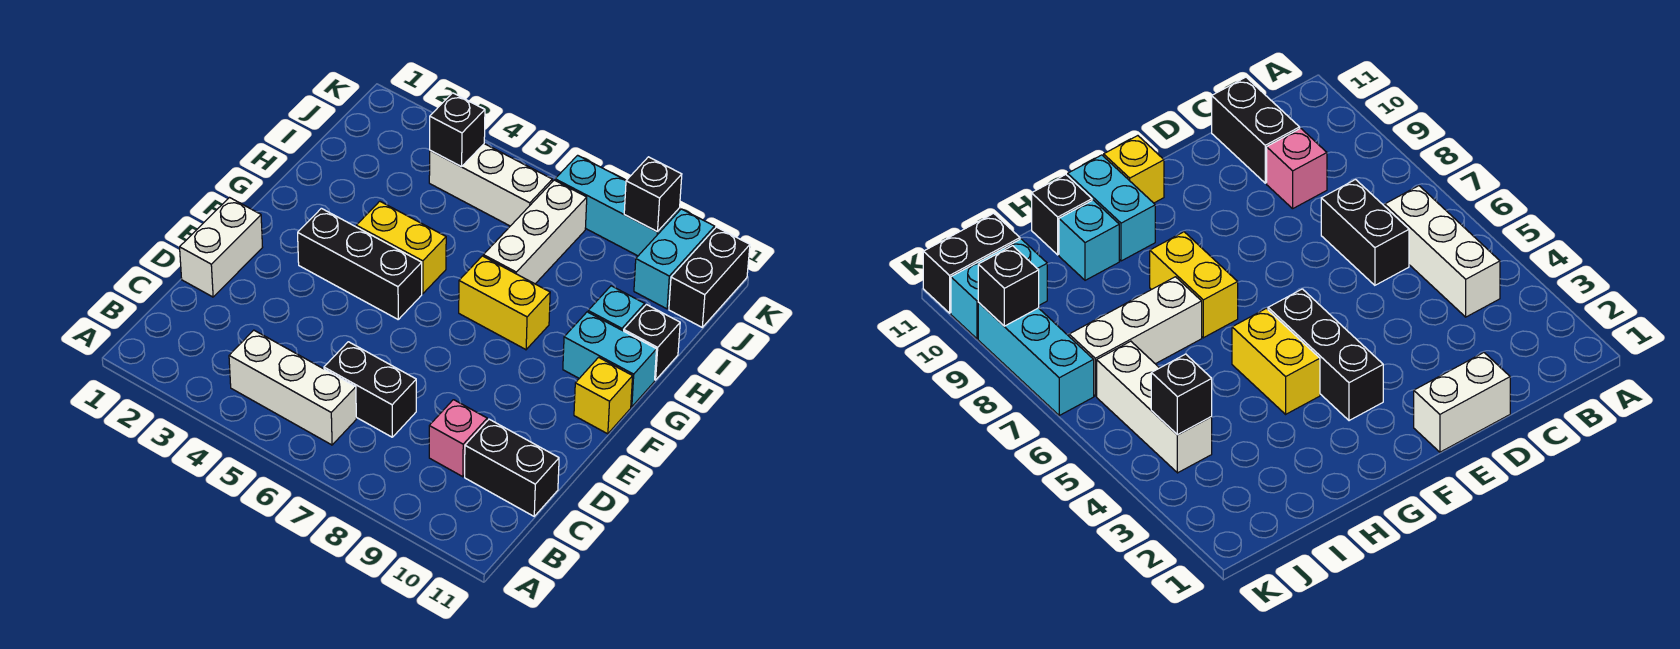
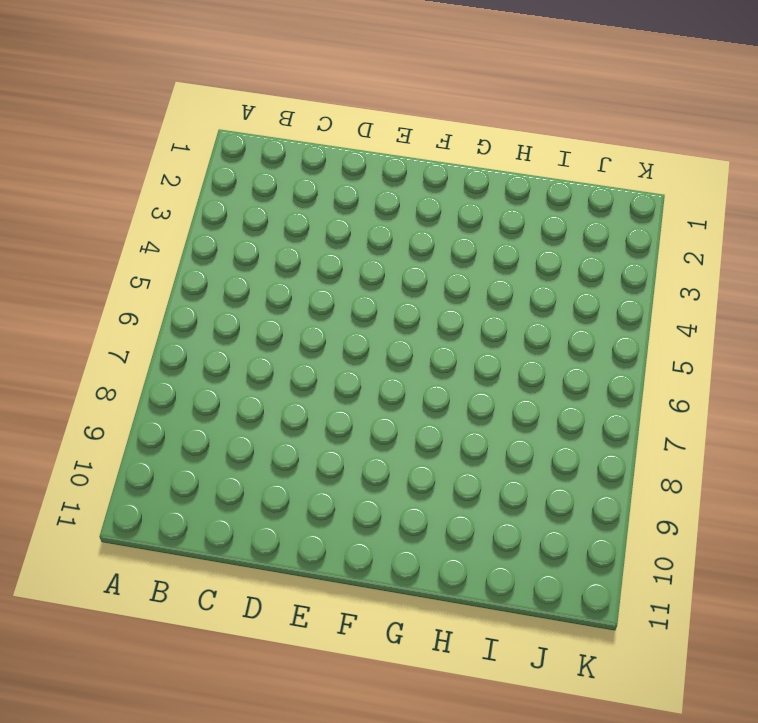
none -> white brick B4:B6 level 1
none -> black brick C6:C7 level 1
none -> pink brick C9 level 1

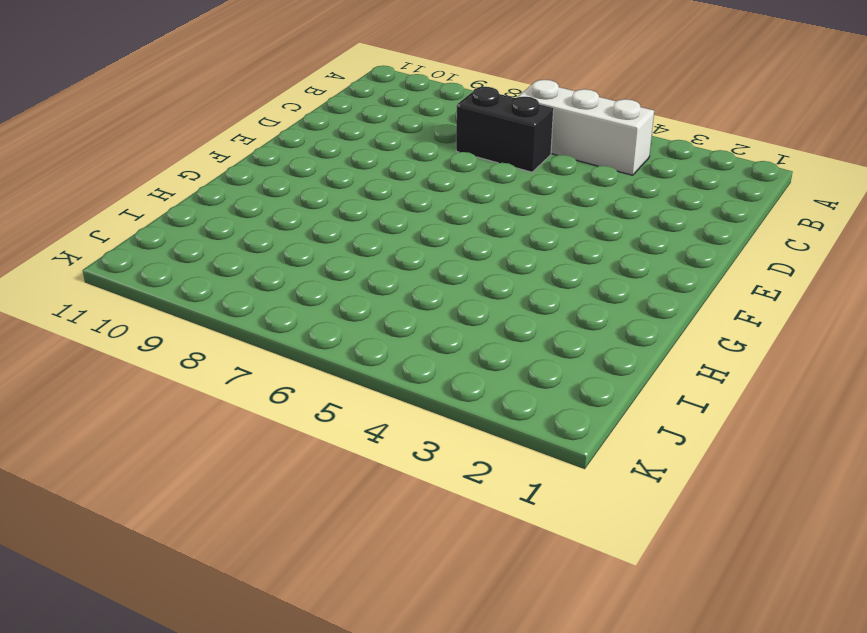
none -> pink brick C9 level 1
none -> black brick C10:C11 level 1
none -> white brick D1:E1 level 1

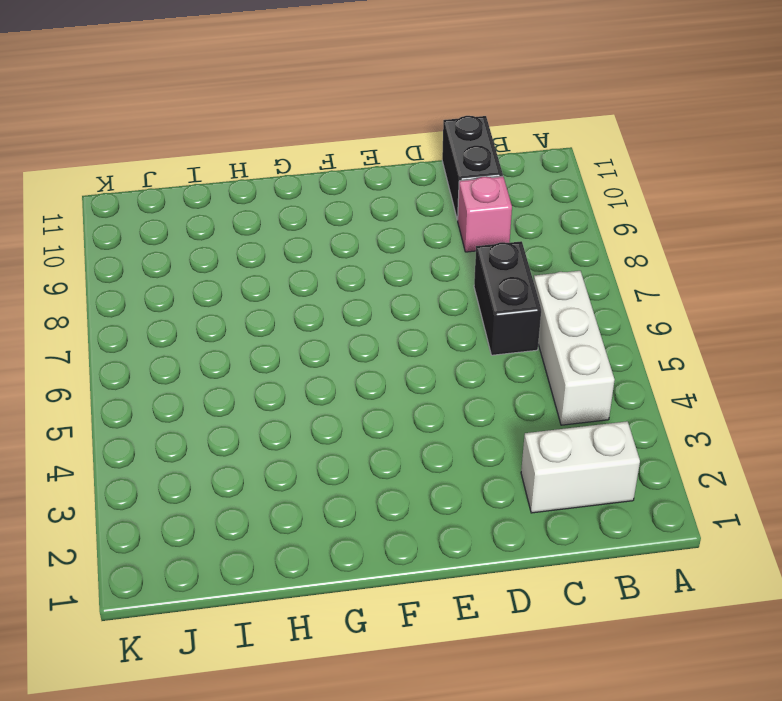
white brick B2:C2 level 1 -> white brick D1:E1 level 1
none -> black brick F3:F5 level 1
none -> yellow brick F11 level 1
none -> yellow brick G4:G5 level 1

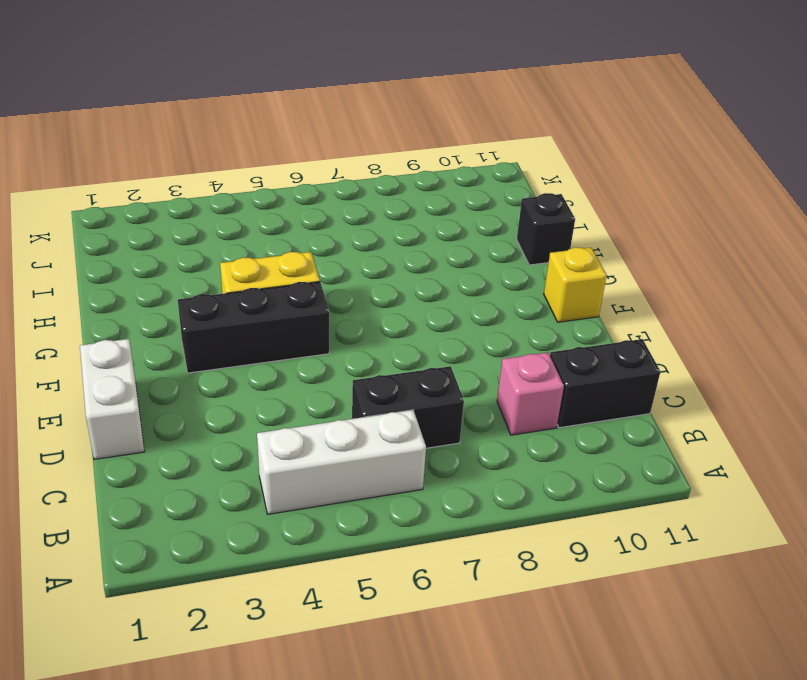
none -> yellow brick G7:G8 level 1
none -> cyan brick G10:G11 level 1
none -> white brick H7:J7 level 1

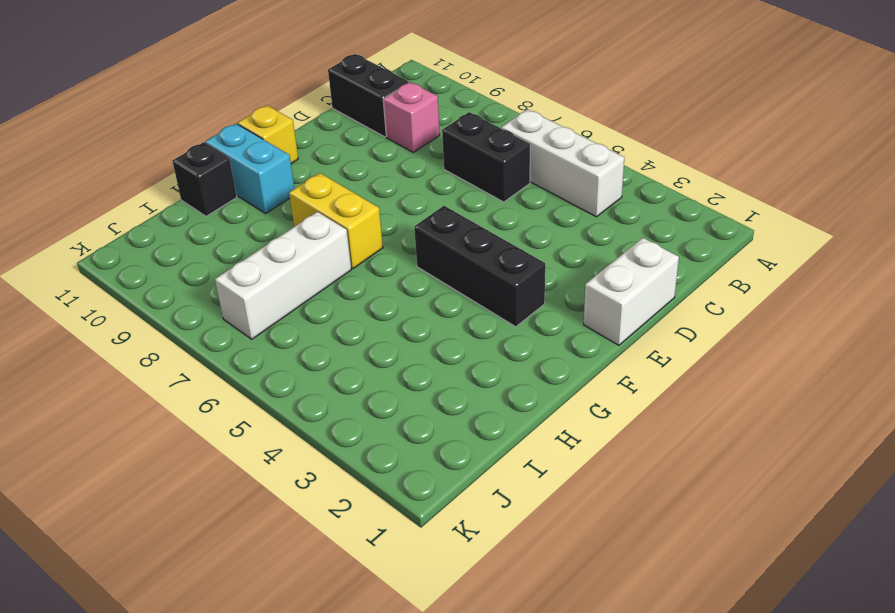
none -> yellow brick G4:G5 level 1
none -> cyan brick H10 level 1
none -> white brick J4:J6 level 1

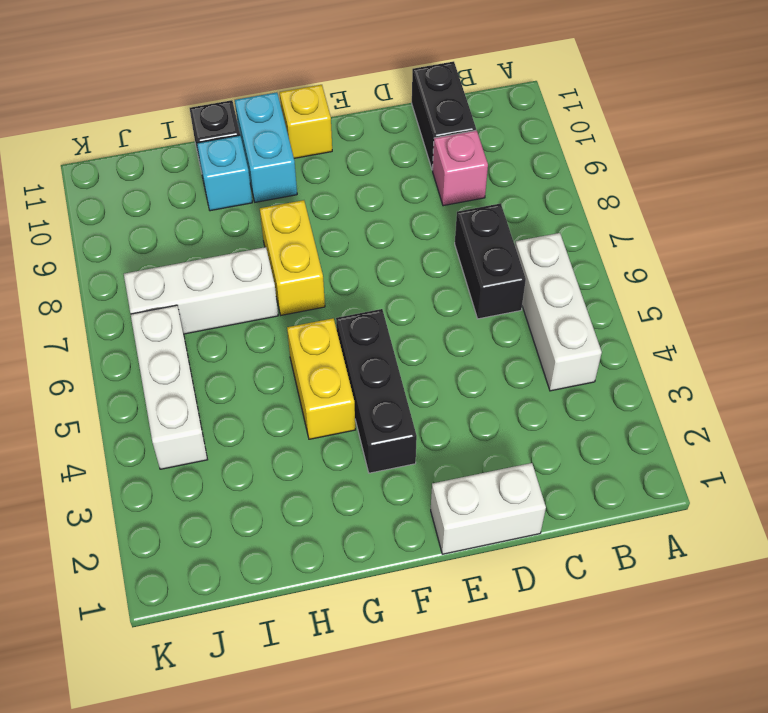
none -> cyan brick J10:K10 level 1
none -> black brick J11:K11 level 1
none -> cyan brick K7:K9 level 1

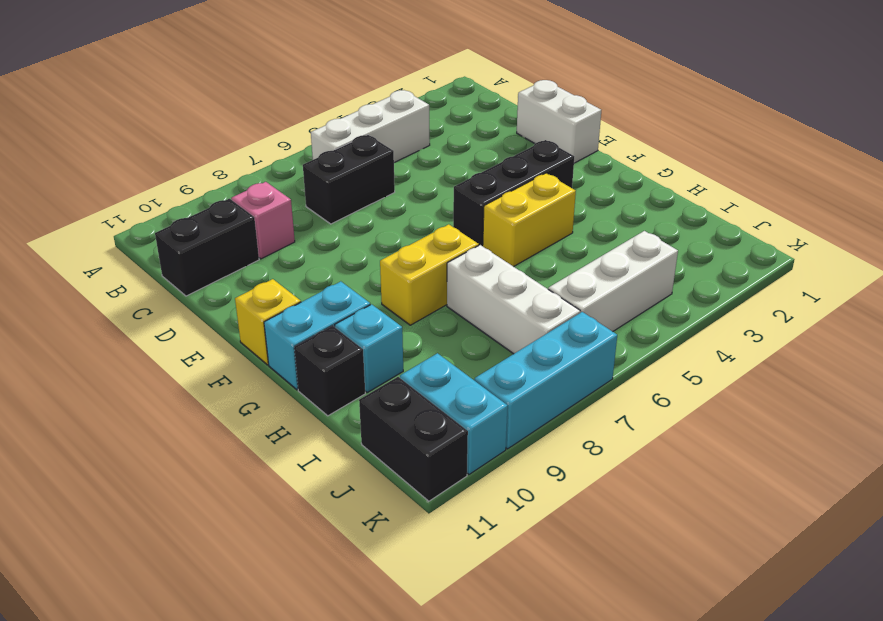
none -> black brick J4 level 2
none -> black brick K9 level 2

